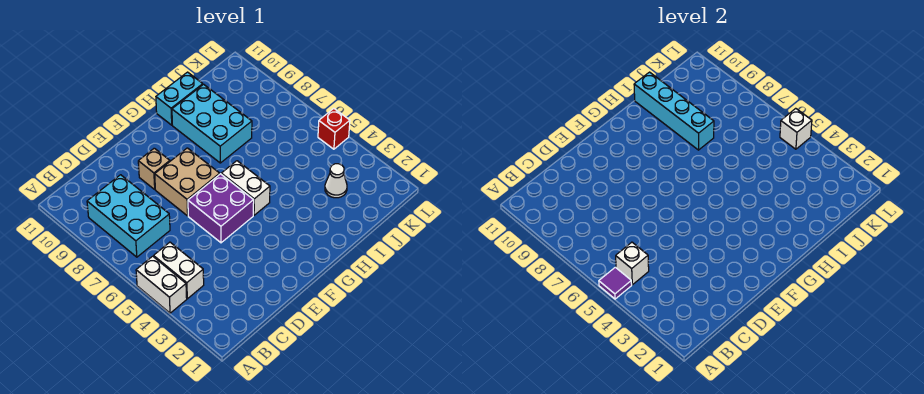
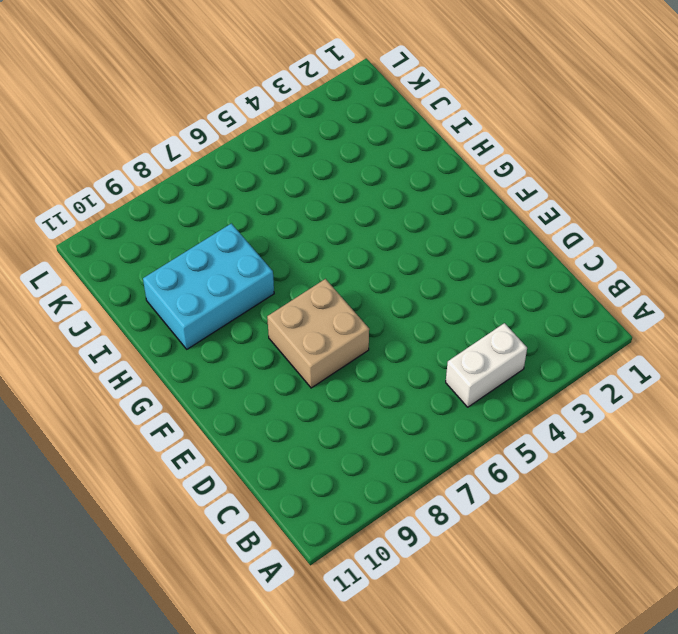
none -> white brick A4:A5 level 1
none -> cyan brick B7:C9 level 1
none -> purple brick E5:F6 level 1

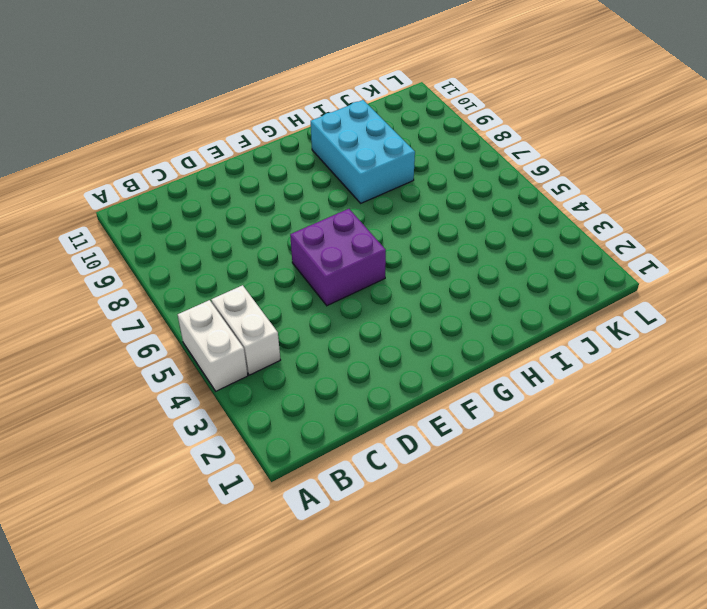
none -> cyan brick B7:C9 level 1
none -> tan brick E7:F8 level 1
none -> tan brick E9 level 1

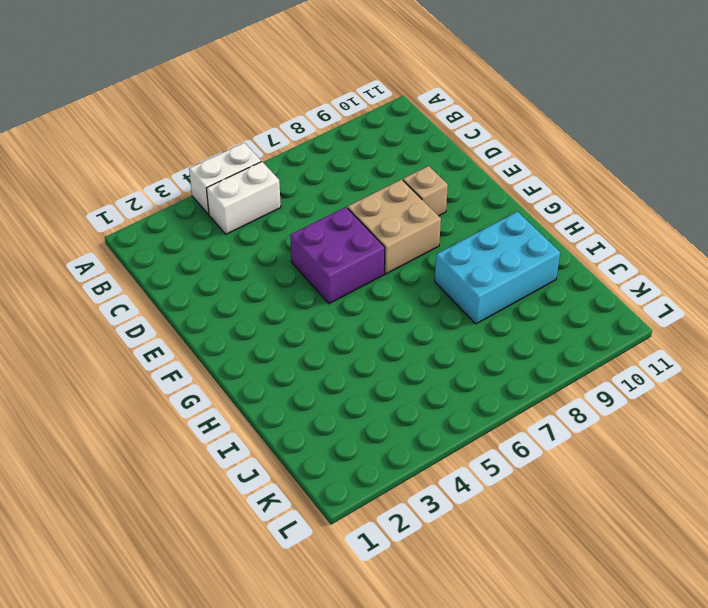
none -> cyan brick B7:C9 level 1
none -> white brick G5:G6 level 1
none -> cyan brick H11:I11 level 1

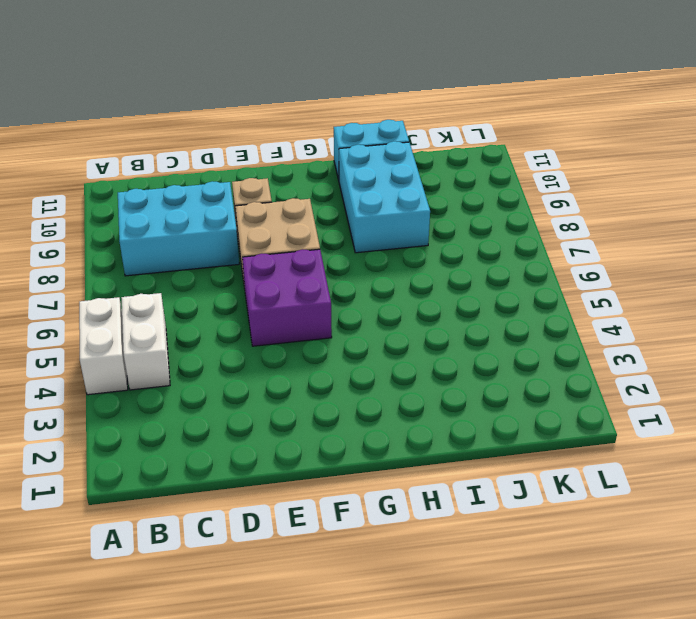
cyan brick B8:D9 level 1 -> cyan brick B7:C9 level 1
none -> white brick G5:G6 level 1
none -> white cone J3 level 1
none -> red brick L5 level 1

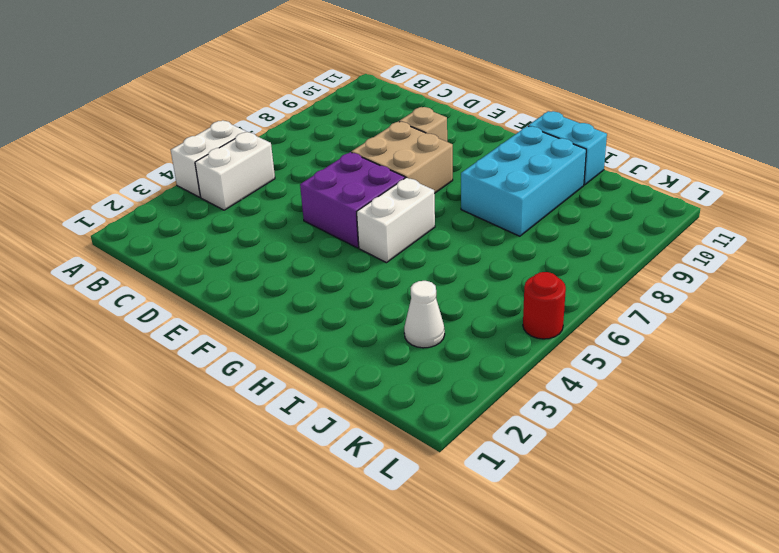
red round brick L5 level 1 -> red brick L5 level 1
none -> cyan brick B7:C9 level 1
none -> purple tile A5 level 2
none -> white brick B5 level 2

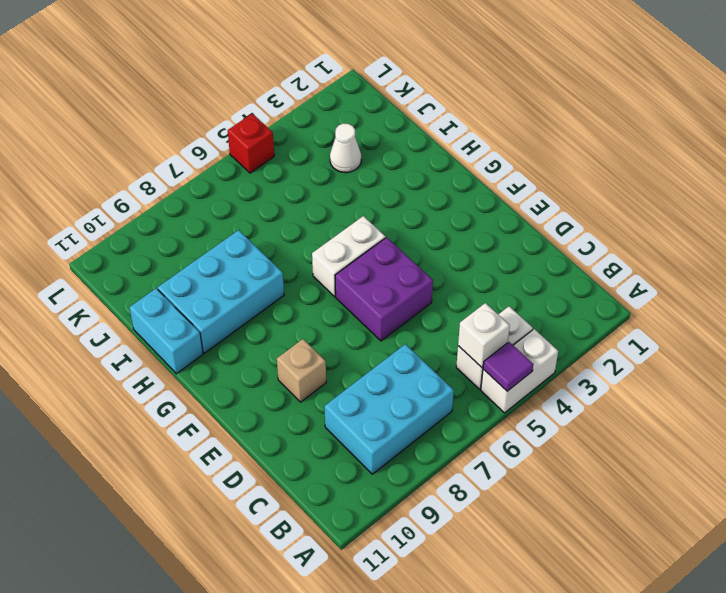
none -> tan brick E7:F8 level 1
none -> cyan brick I8:I11 level 2
none -> white brick L5 level 2

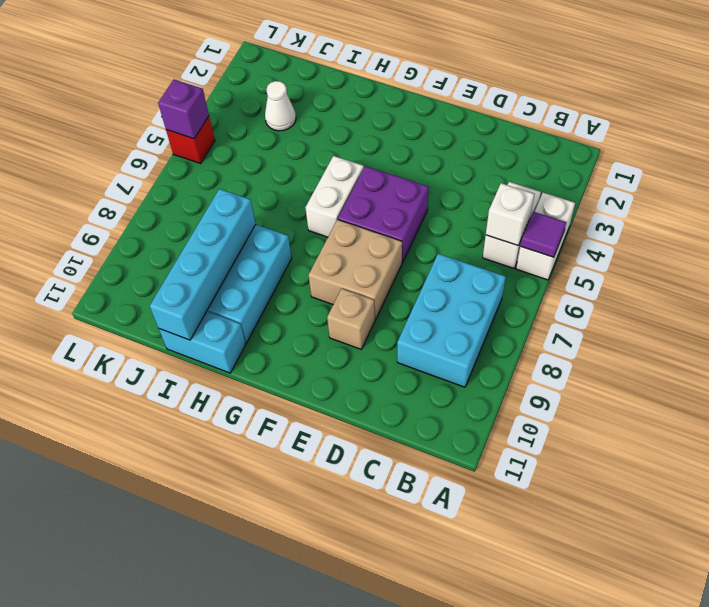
purple brick L5 level 2 -> white brick L5 level 2

